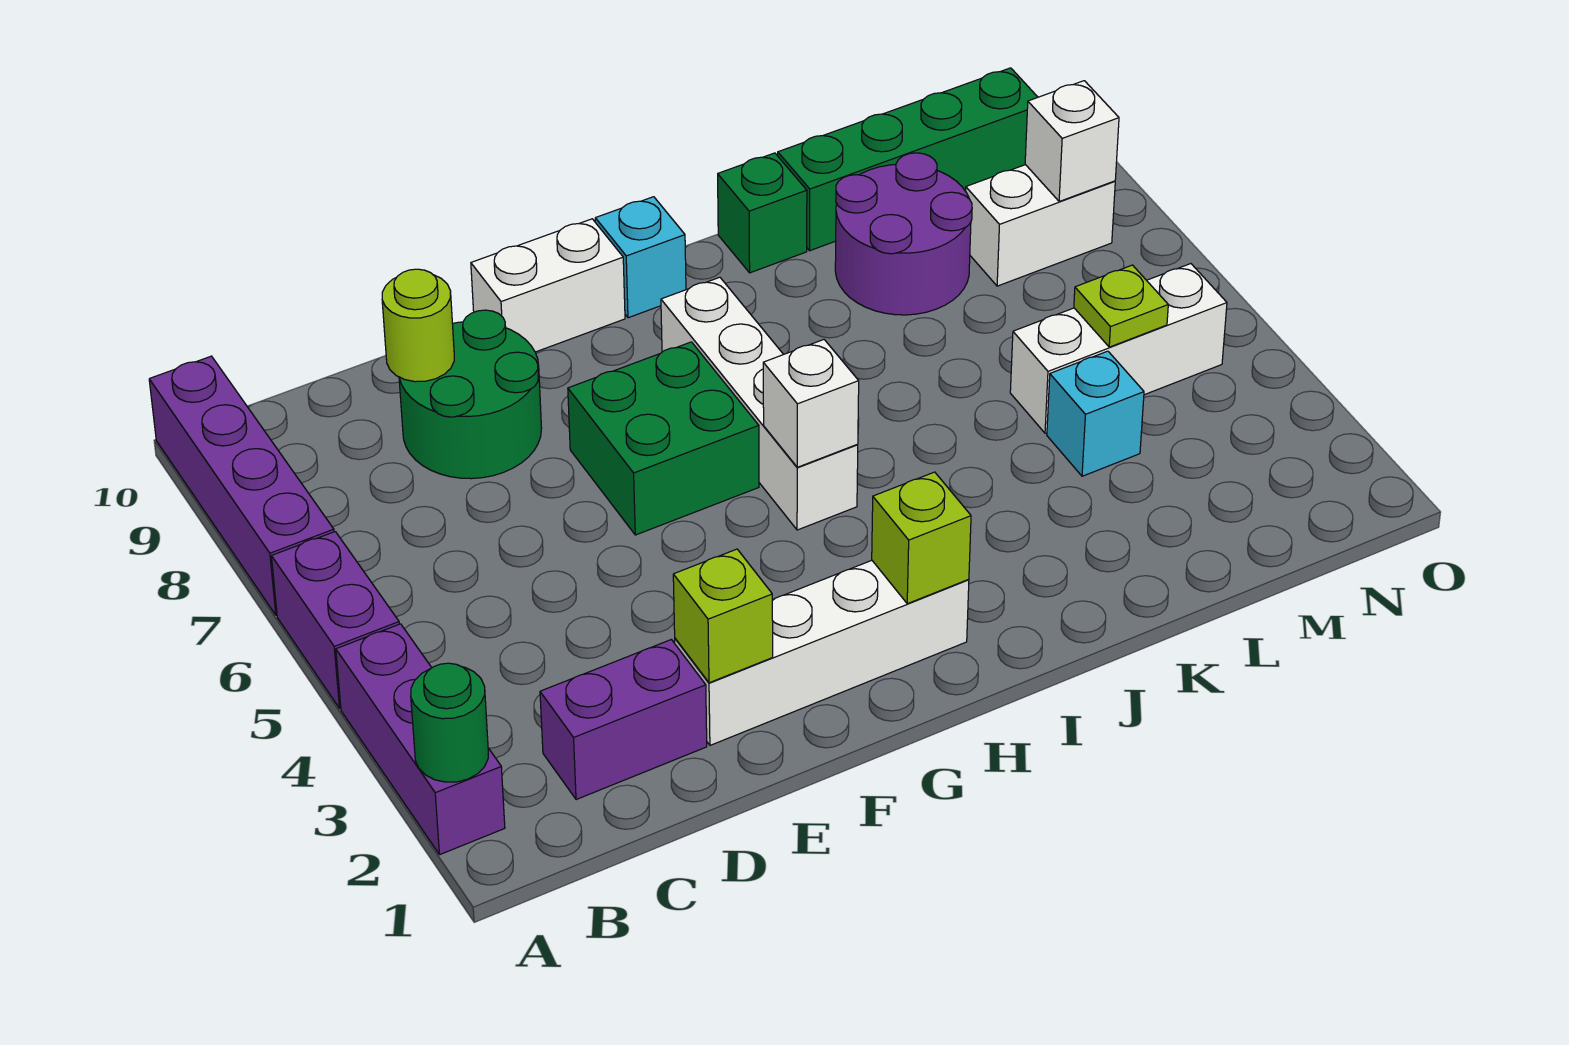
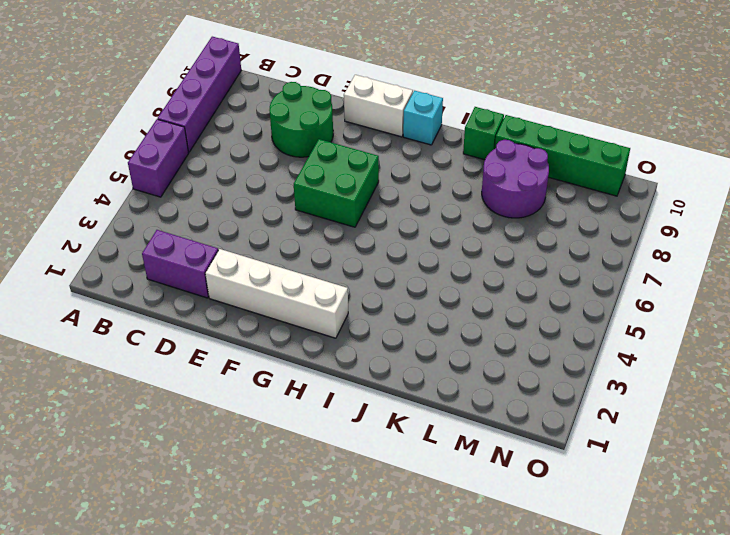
none -> purple brick A2:A4 level 1
none -> white brick H5:H8 level 1
none -> cyan brick L4 level 1

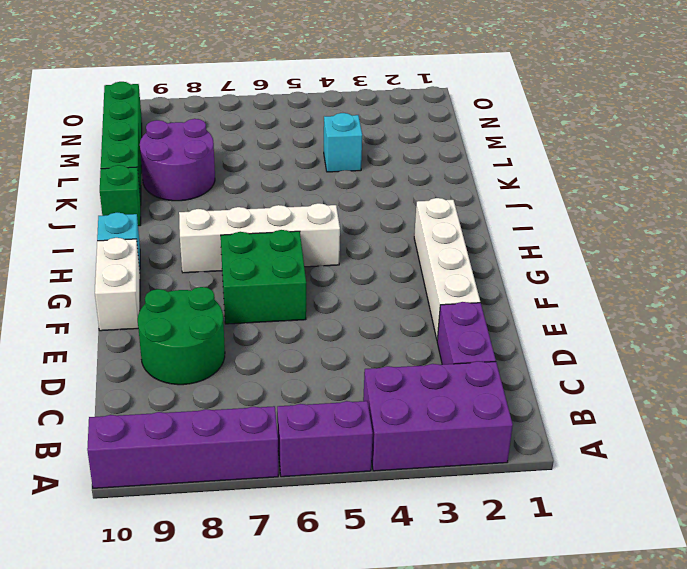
purple brick A2:B4 level 1 -> purple brick A2:A4 level 1
none -> white brick L5:N5 level 1
none -> white brick M8:N8 level 1
none -> green round brick A2 level 2

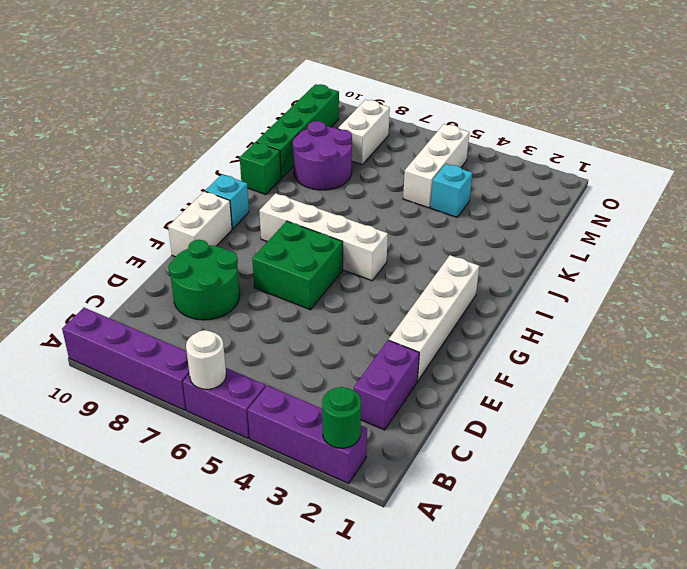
white round brick A6 level 2 -> none
none -> lime round brick D9 level 2
none -> lime brick E2 level 2
none -> lime brick H2 level 2

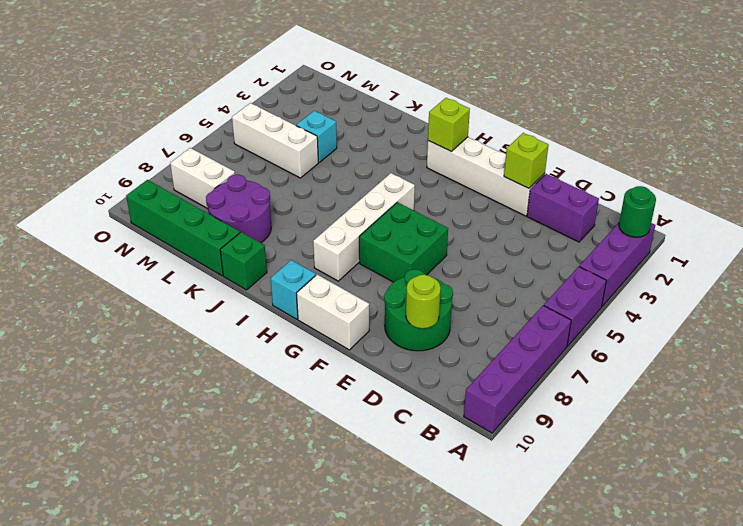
none -> white brick H5 level 2
none -> lime plate M5 level 2
none -> white brick N8 level 2

